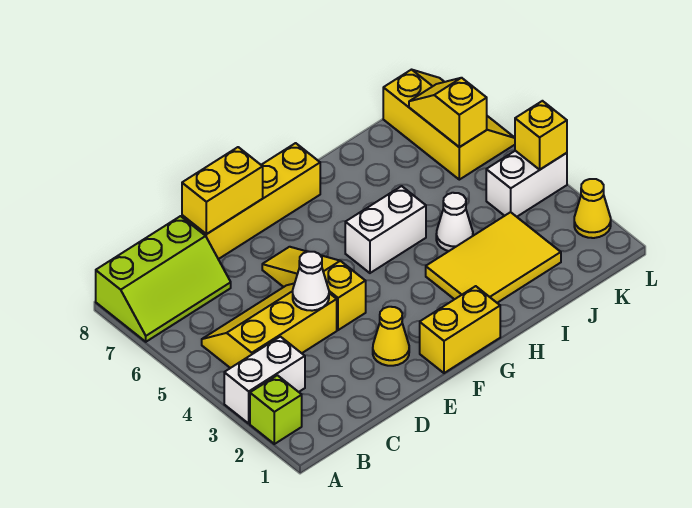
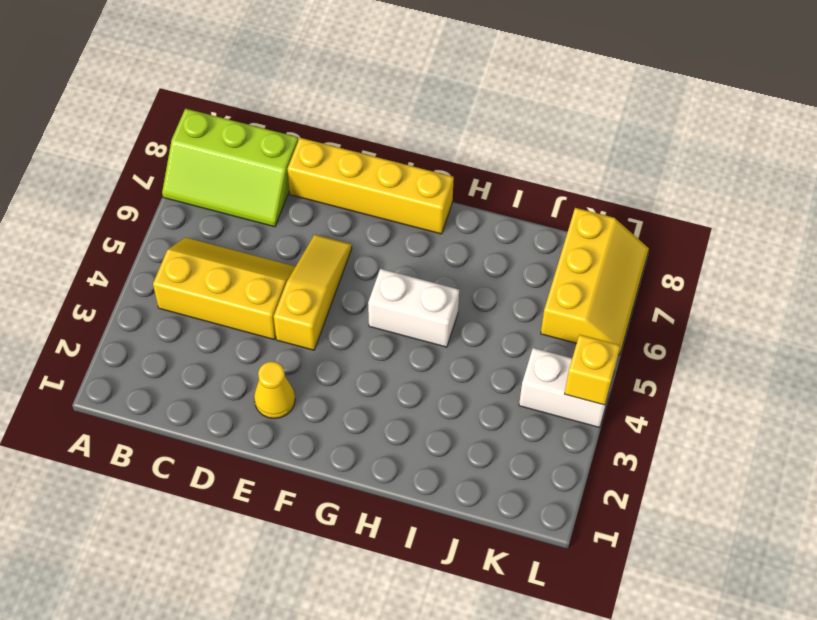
none -> lime brick A2 level 1
none -> white brick A3:B3 level 1
none -> yellow brick F1:G1 level 1

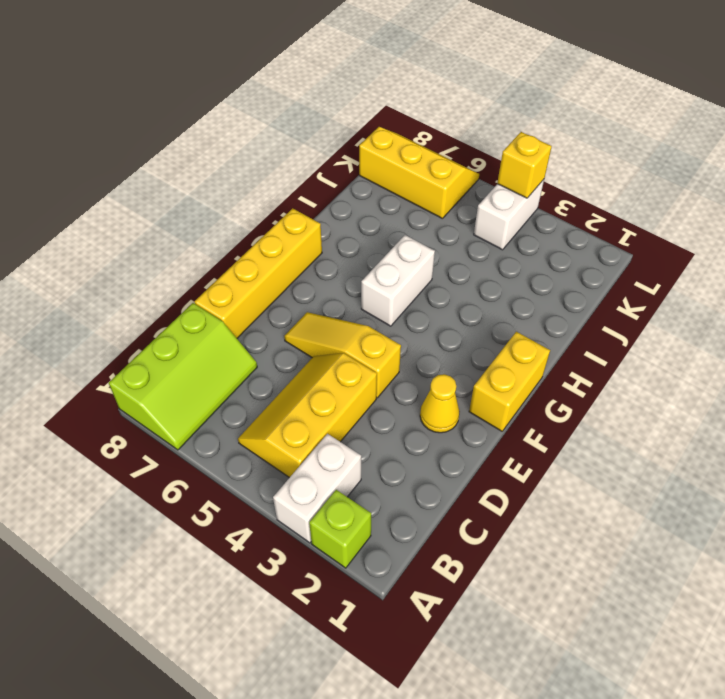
none -> yellow tile H2:J3 level 1
none -> white cone I4 level 1
none -> yellow cone L2 level 1

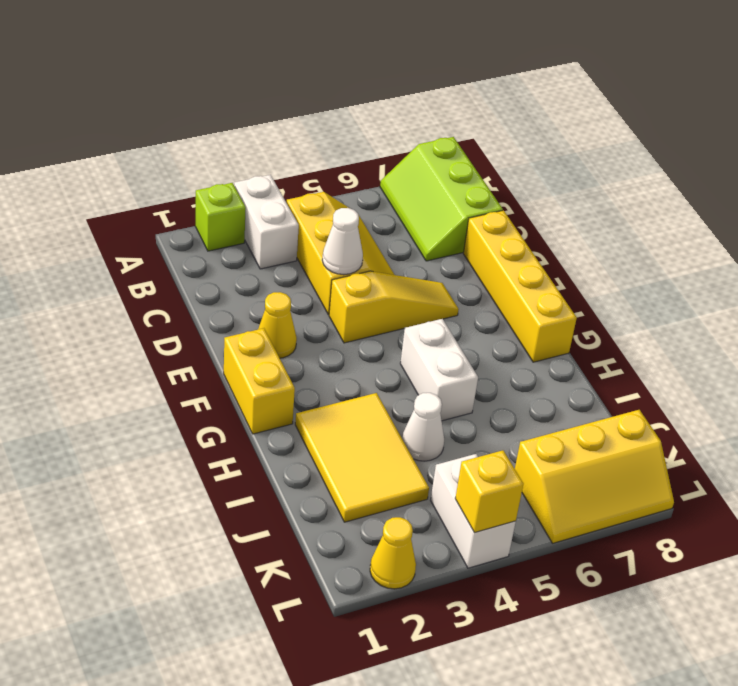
none -> yellow brick D8:E8 level 2
none -> yellow slope K6:K7 level 2 top 6

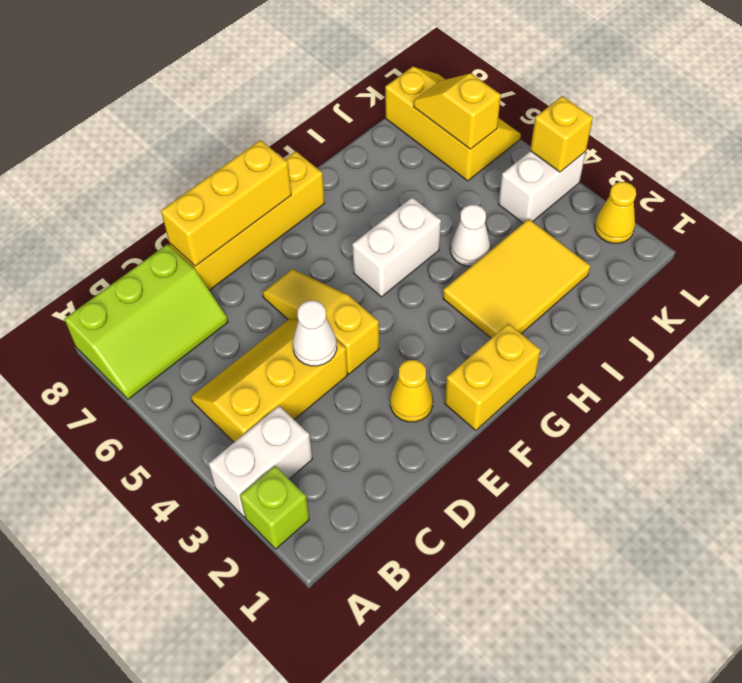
yellow brick D8:F8 level 2 -> yellow brick D8:E8 level 2

